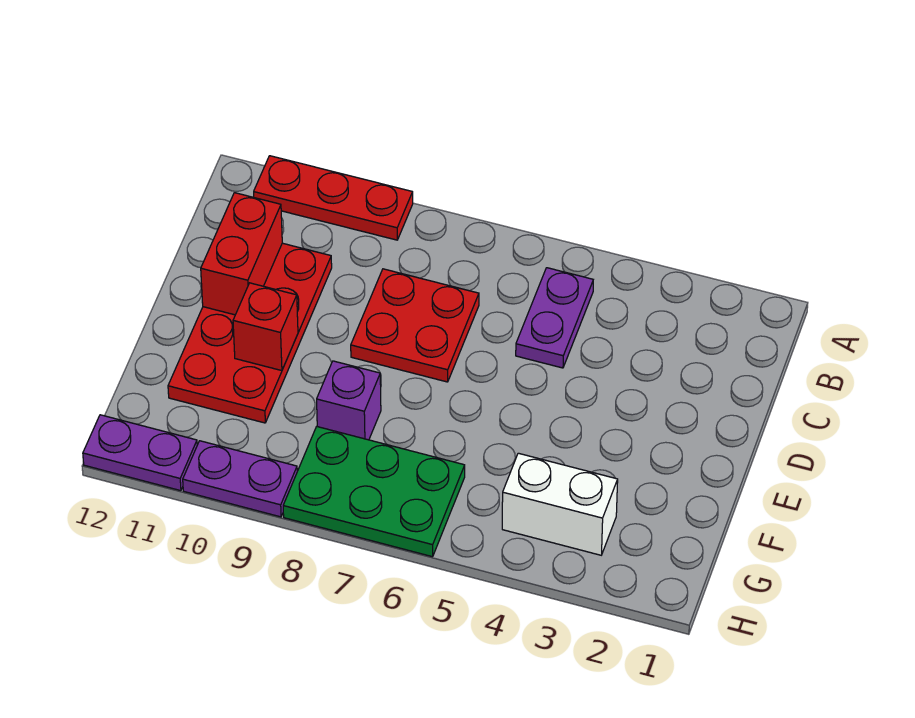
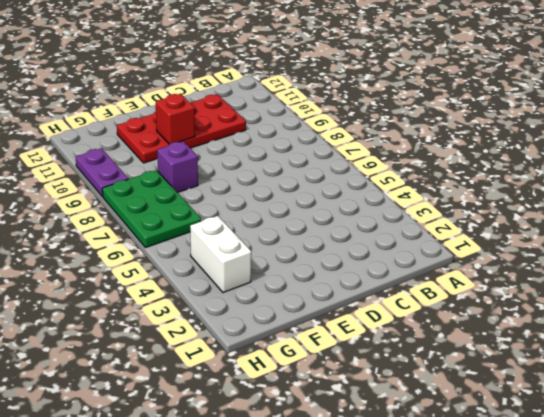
none -> red plate A9:A11 level 1
none -> purple plate B5:C5 level 1

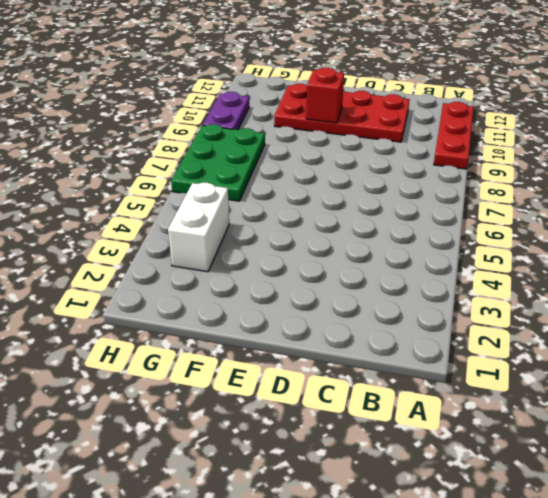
none -> purple plate B5:C5 level 1
none -> red plate C7:D8 level 1

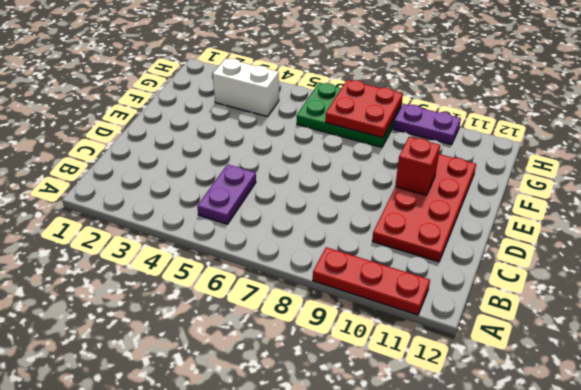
red plate G7:H8 level 2 -> red plate C7:D8 level 1
none -> purple brick F8 level 1
none -> purple plate H11:H12 level 1

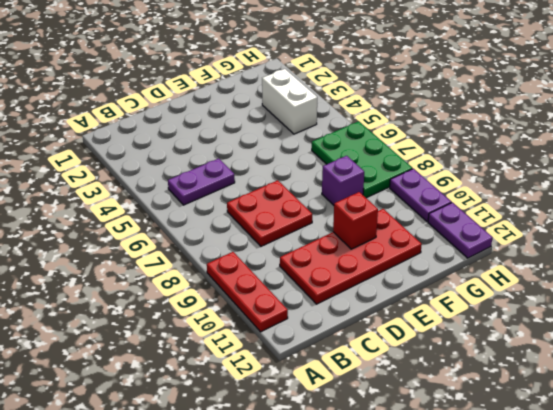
none -> red brick C11:D11 level 2

